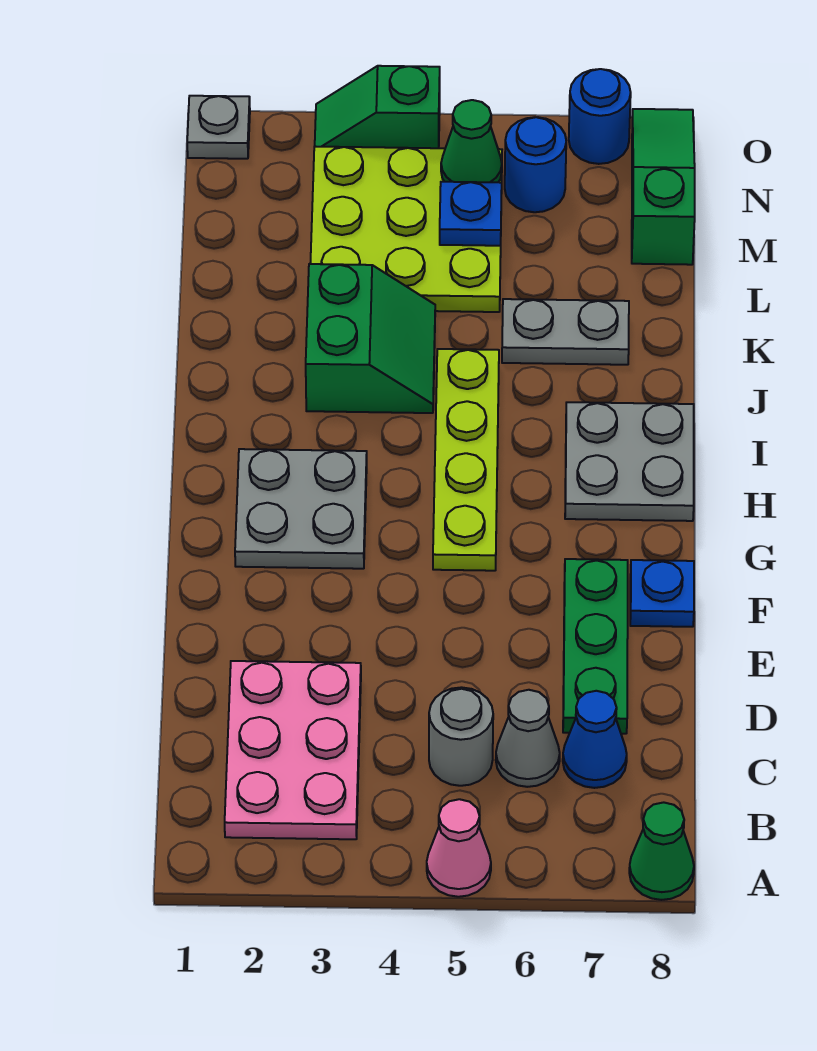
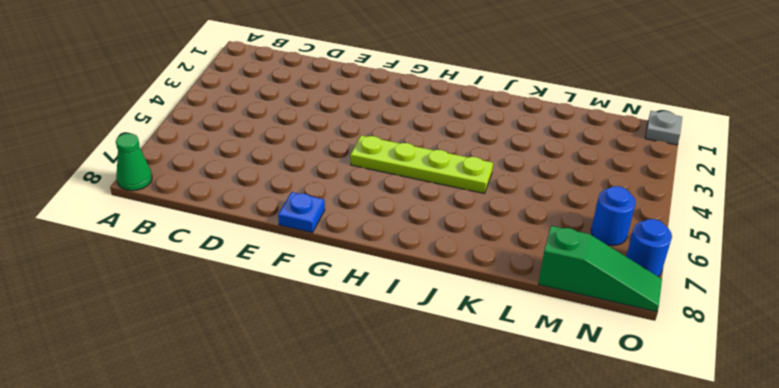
none -> pink cone A5 level 1
none -> pink plate B2:D3 level 1
none -> grey round brick C5 level 1

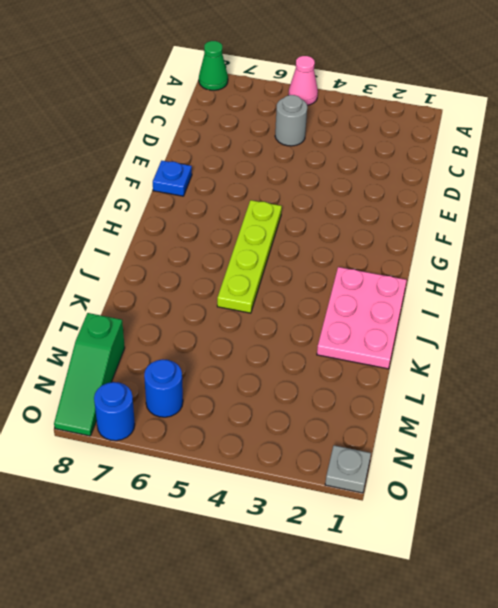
pink plate I1:K2 level 1 -> pink plate B2:D3 level 1
none -> grey cone C6 level 1
none -> blue cone C7 level 1
none -> green plate D7:F7 level 1

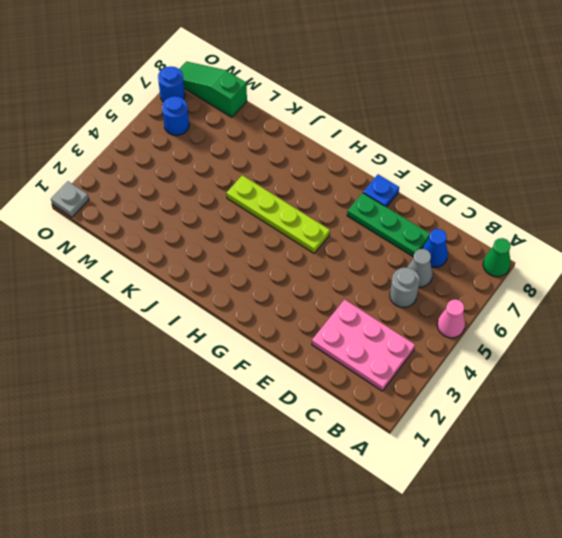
none -> grey plate G2:H3 level 1
none -> grey plate H7:I8 level 1
none -> green slope J3:K4 level 1 top 3

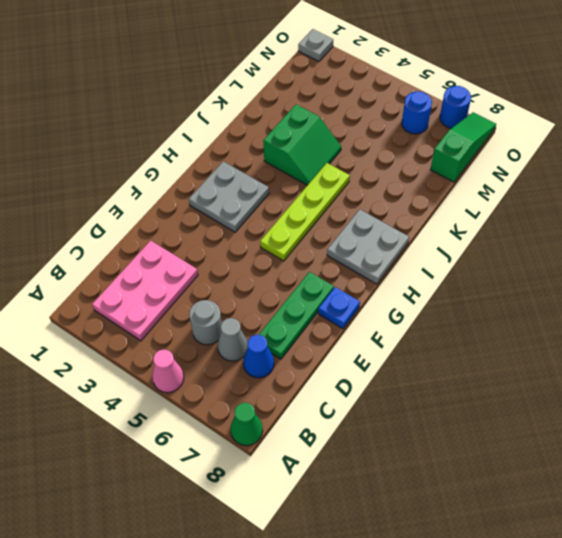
none -> grey plate K6:K7 level 1
none -> lime plate L3:N5 level 1
none -> green slope O3:O4 level 1 top 4

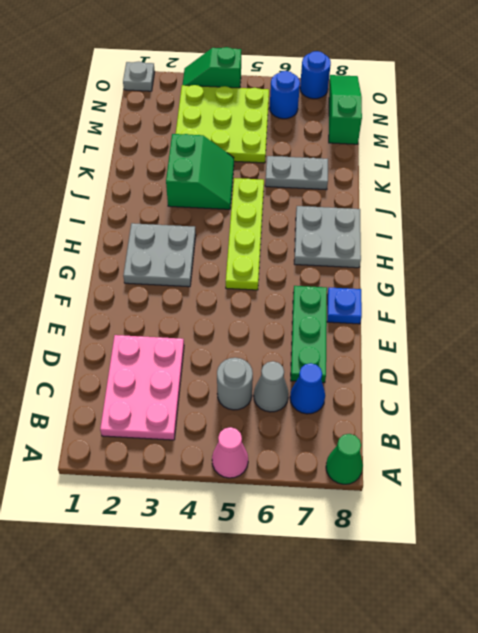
none -> blue plate M5 level 2
none -> green cone N5 level 2

